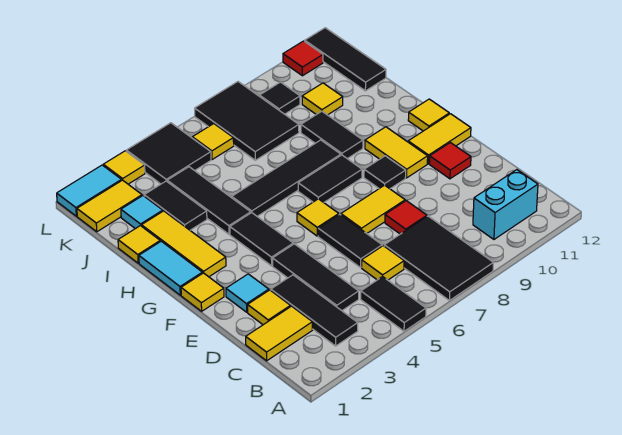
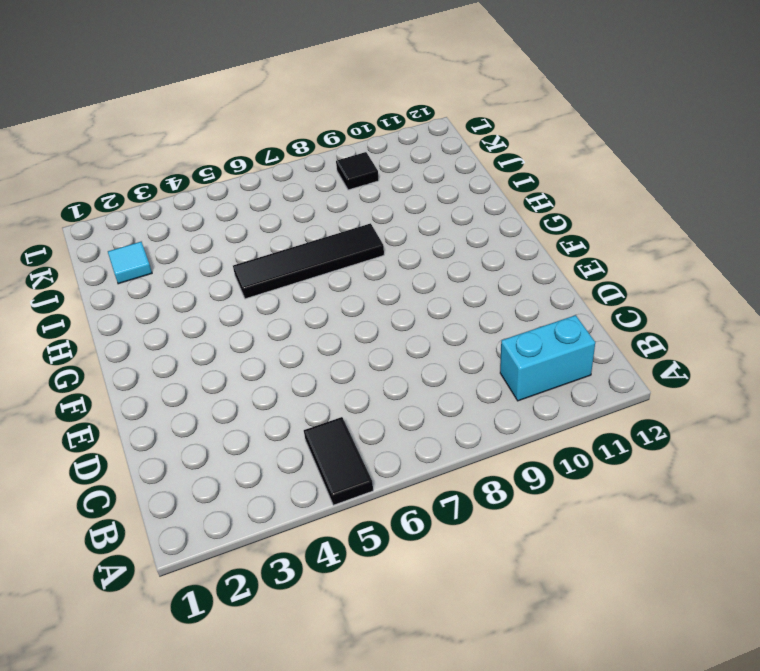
none -> black tile A7:C8 level 1
none -> black tile B3:D3 level 1
none -> yellow tile C1:C2 level 1
none -> black tile C4:E4 level 1

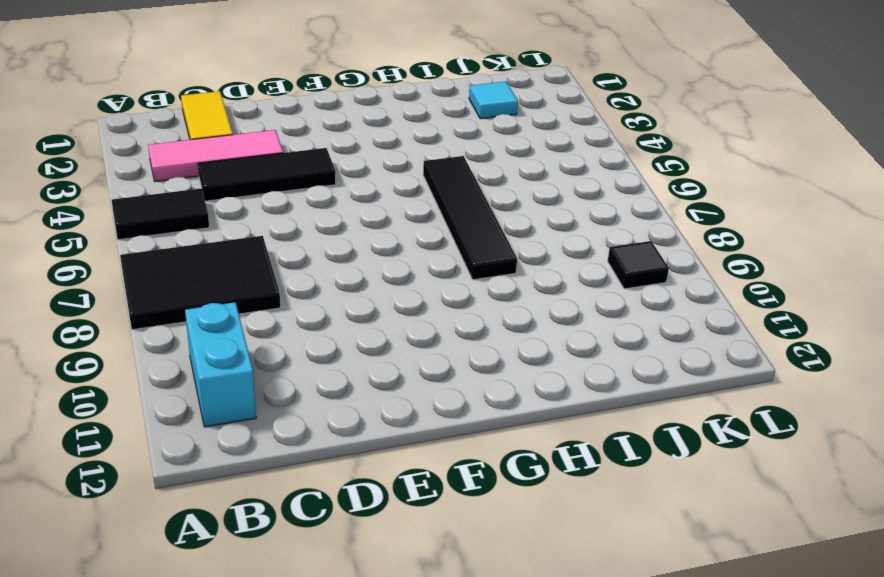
pink tile B3:D3 level 1 -> black tile B3:D3 level 1
none -> yellow tile C6 level 1
none -> yellow tile D2 level 1
none -> black tile D6:E6 level 1
none -> red tile D8 level 1

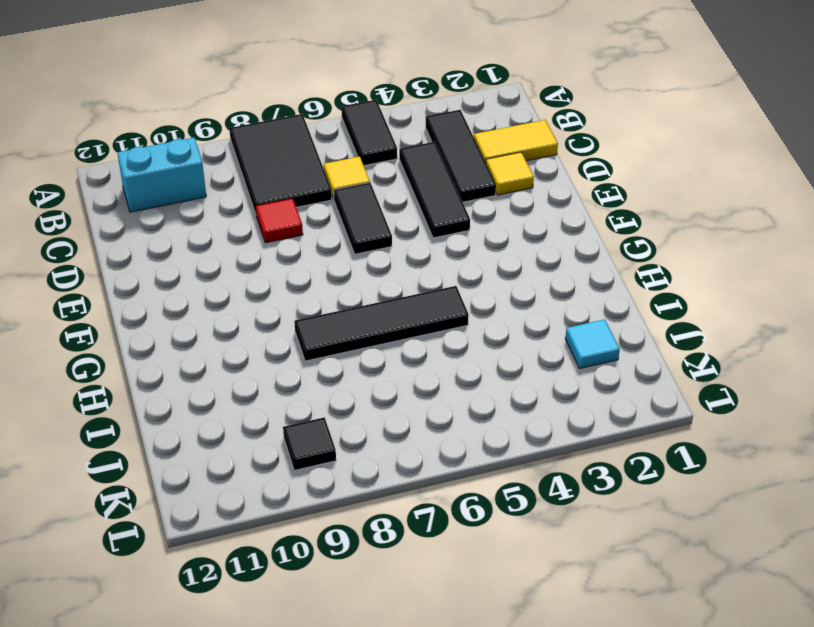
none -> cyan tile E2 level 1
none -> yellow tile E7:E8 level 1
none -> red tile E11 level 1
none -> yellow tile F1 level 1

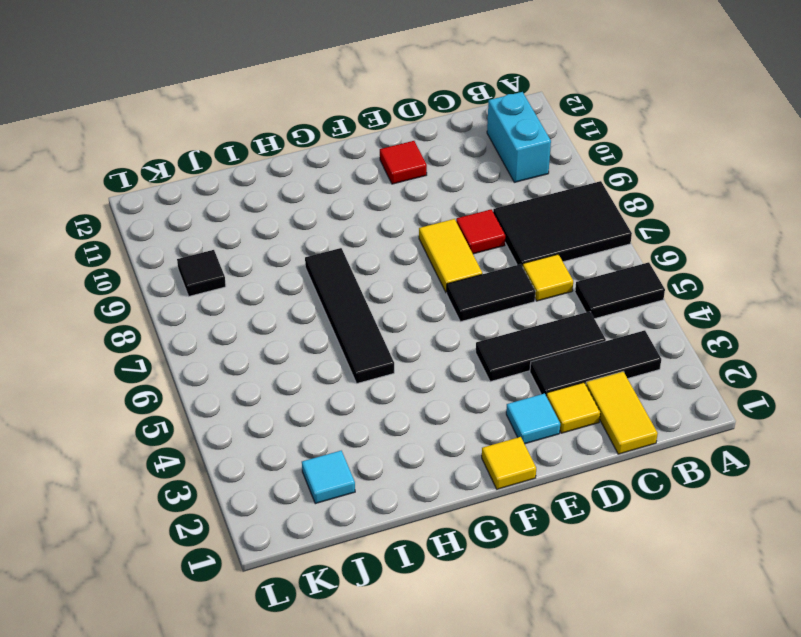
none -> black tile F4:G4 level 1
none -> yellow tile F6 level 1
none -> black tile F9 level 1
none -> yellow tile F10:G10 level 1

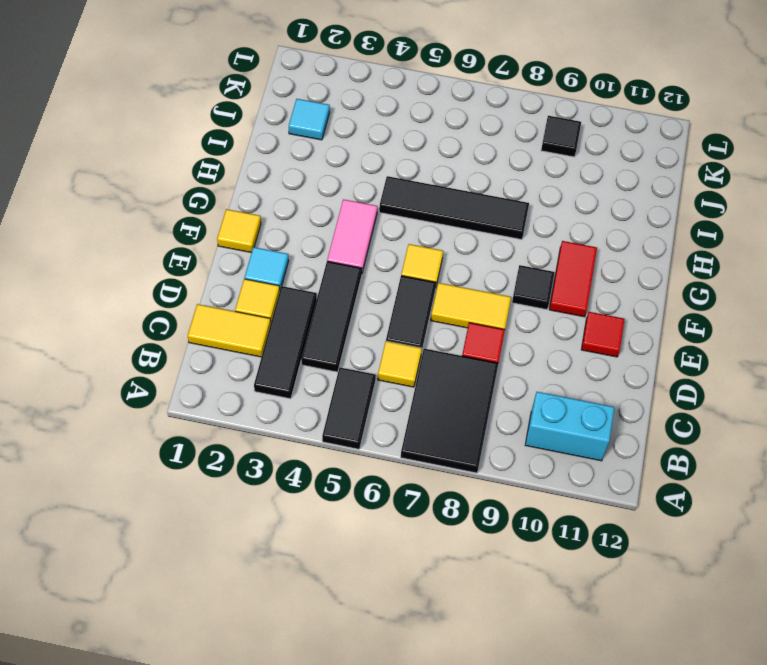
pink tile F4:G4 level 1 -> black tile F4:G4 level 1
red tile F10:G10 level 1 -> yellow tile F10:G10 level 1
none -> yellow tile F11:F12 level 1
none -> cyan tile G1:H1 level 1
none -> yellow tile G2:I2 level 1
none -> black tile G7:G8 level 1

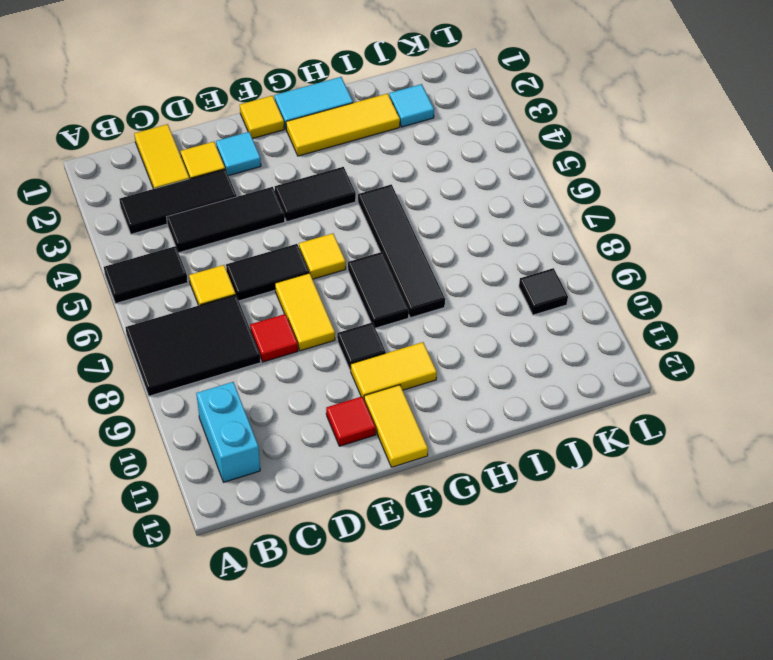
none -> yellow tile G12 level 1
none -> black tile H4:J4 level 1
none -> black tile H9:I9 level 1
none -> yellow tile I1 level 1

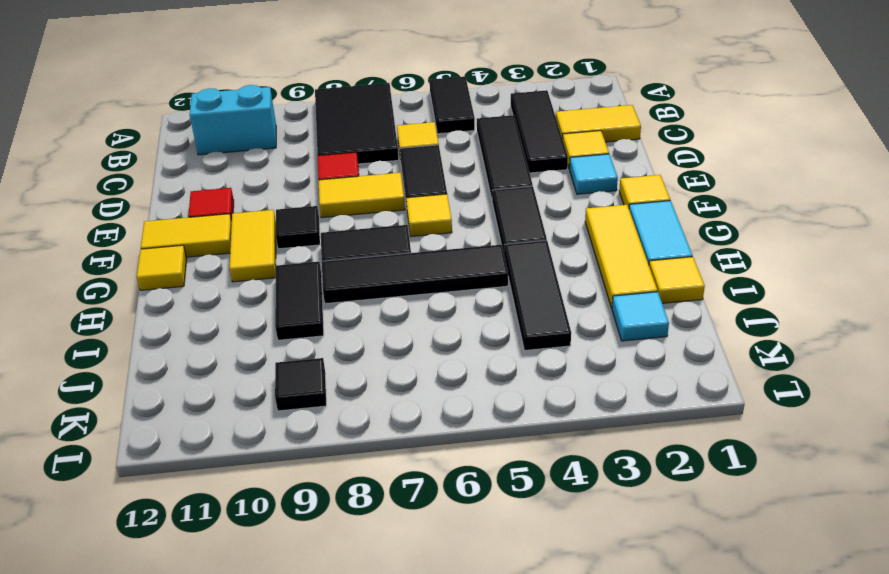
none -> black tile I3:J3 level 1
none -> black tile J7:L8 level 1
none -> yellow tile J10 level 1
none -> black tile J12:L12 level 1

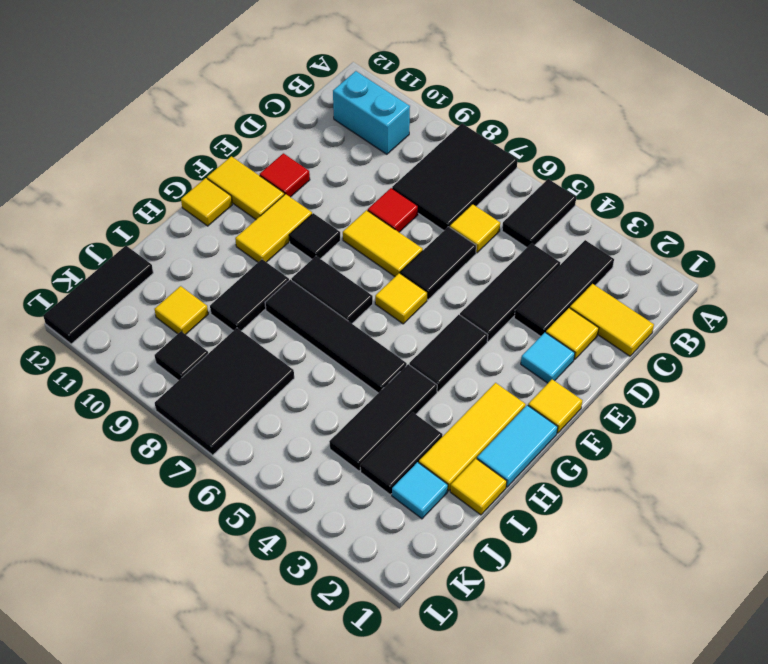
none -> yellow tile K1:K2 level 1
none -> black tile K4:L5 level 1
none -> yellow tile K6 level 1
none -> cyan tile L1:L2 level 1

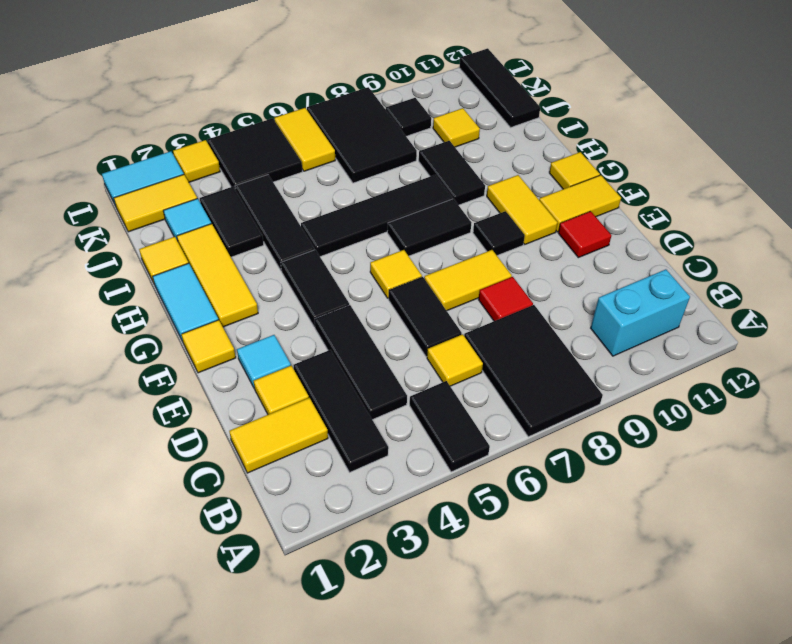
yellow tile K6:L6 level 1 -> yellow tile K6 level 1
none -> red tile L11 level 1

